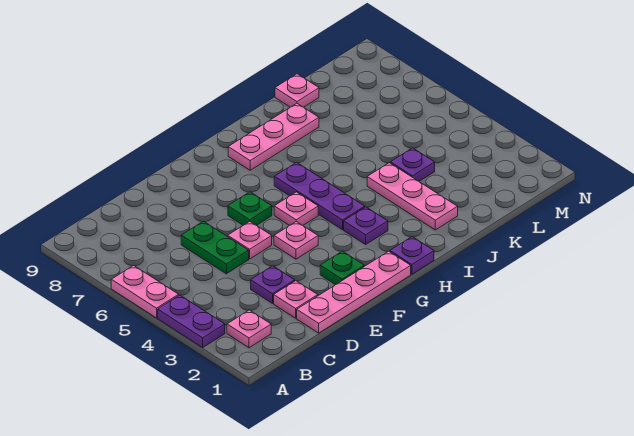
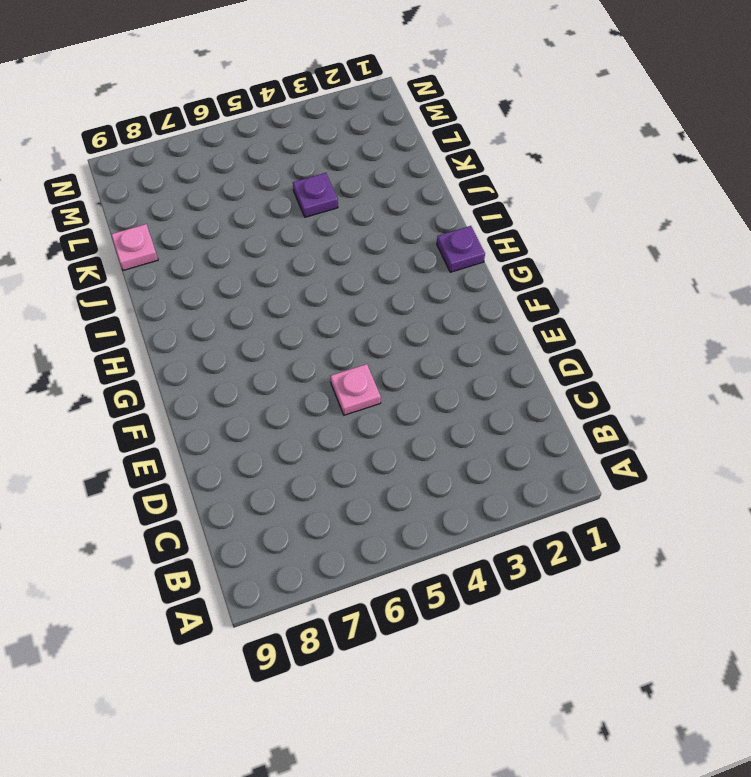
none -> purple plate A3:A4 level 1
none -> pink plate A5:A6 level 1
none -> pink plate B2 level 1

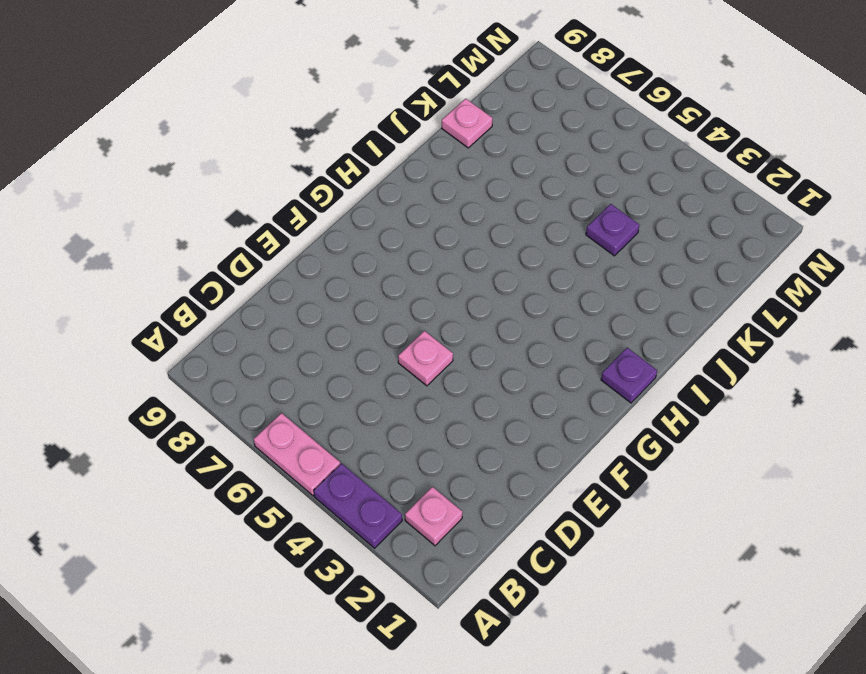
none -> pink plate D1:G1 level 1
none -> pink plate D2 level 1
none -> purple plate D3 level 1

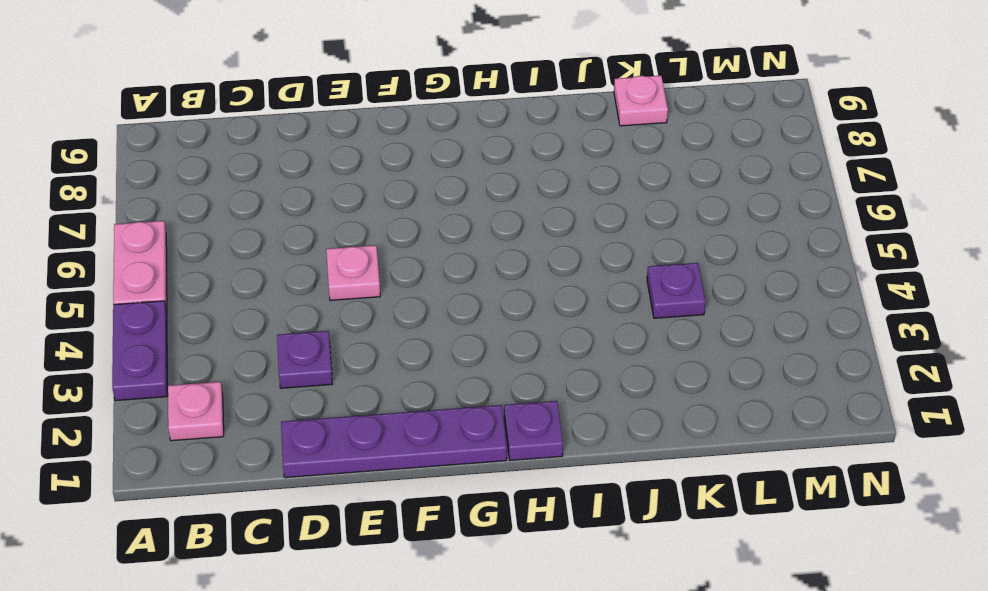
purple plate D1:G1 level 1 -> pink plate D1:G1 level 1
none -> pink plate D2 level 1
none -> green plate D5:D6 level 1
none -> green plate F2 level 1

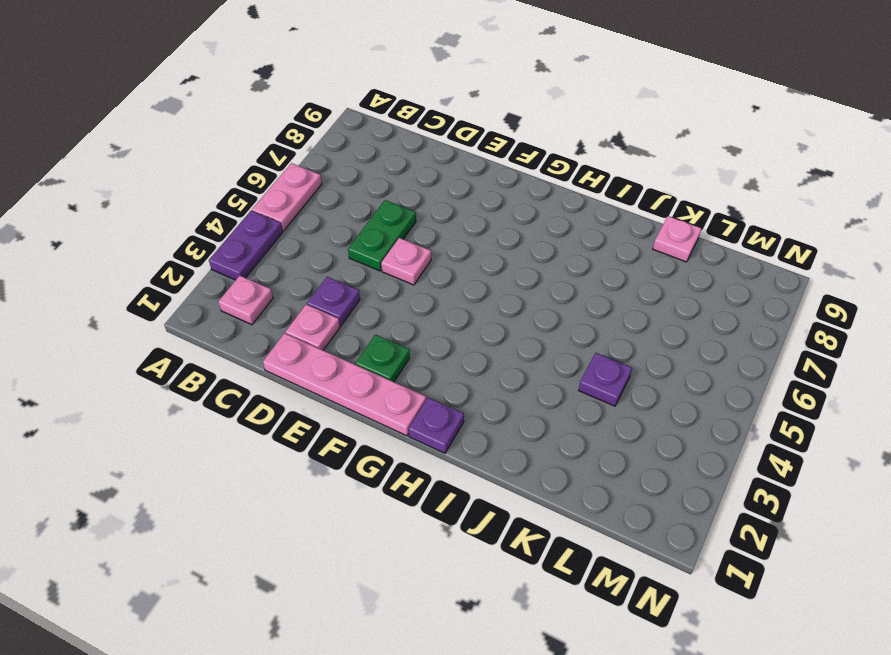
none -> pink plate F4 level 1
none -> green plate F6 level 1
none -> pink plate G5 level 1

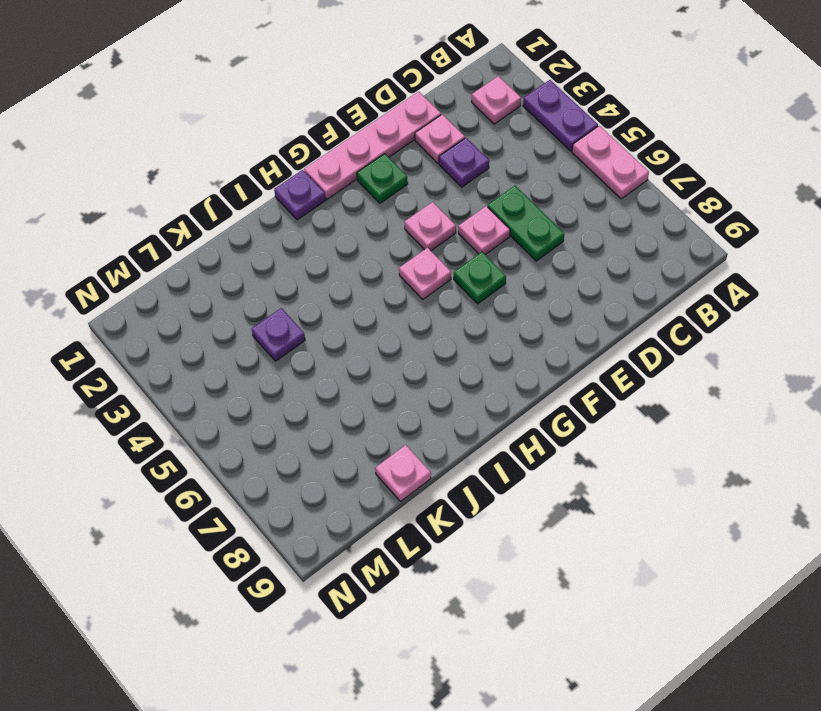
none -> purple plate H3 level 1
none -> purple plate H4:H6 level 1
none -> pink plate H8:J8 level 1

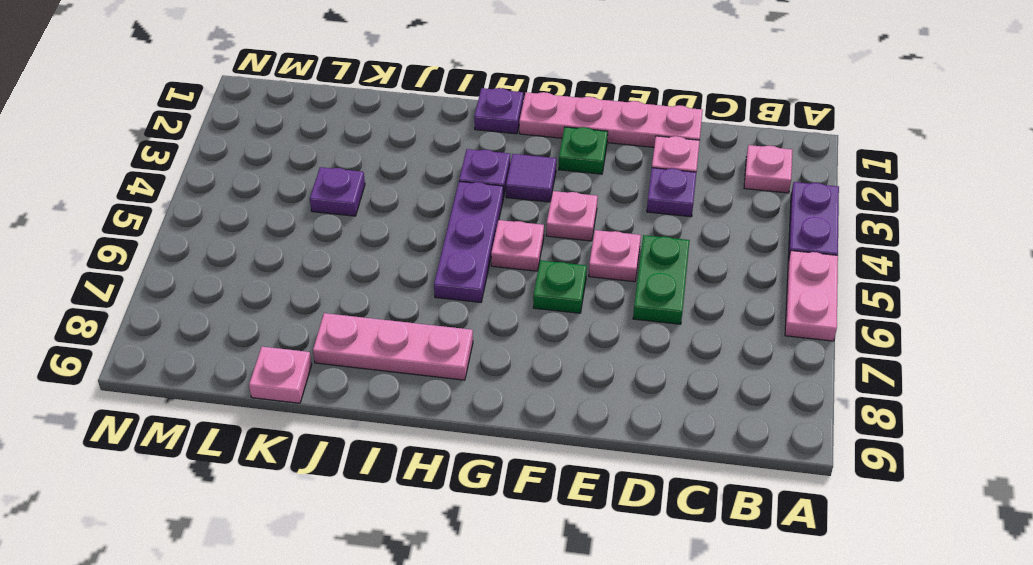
purple tile G3 level 1 -> none
none -> pink plate J2:J4 level 1

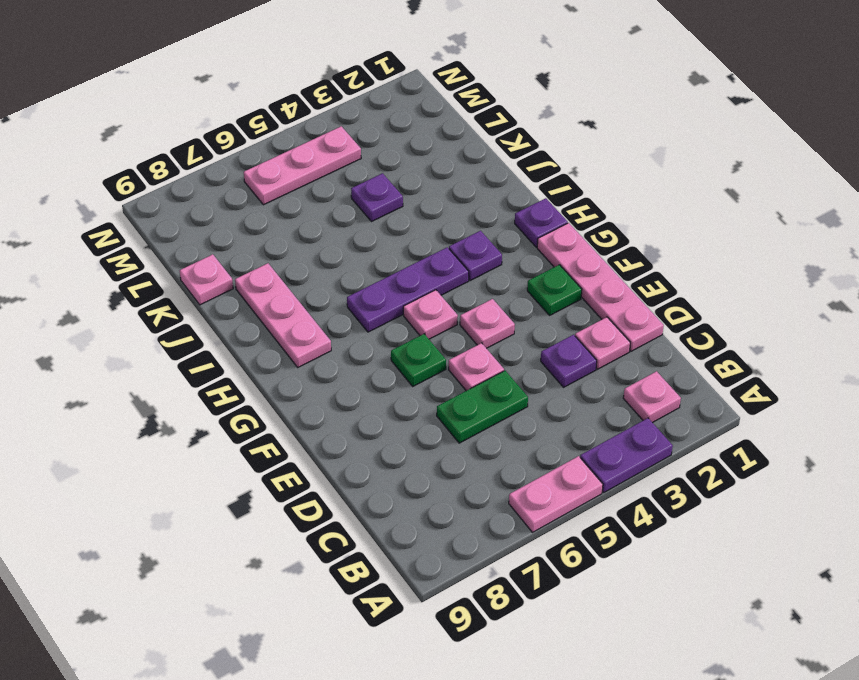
pink plate M4:M6 level 1 -> pink plate J2:J4 level 1

